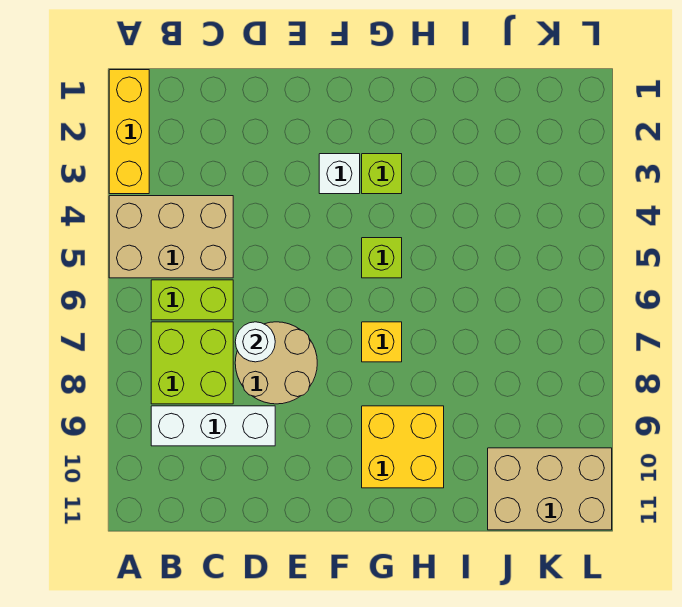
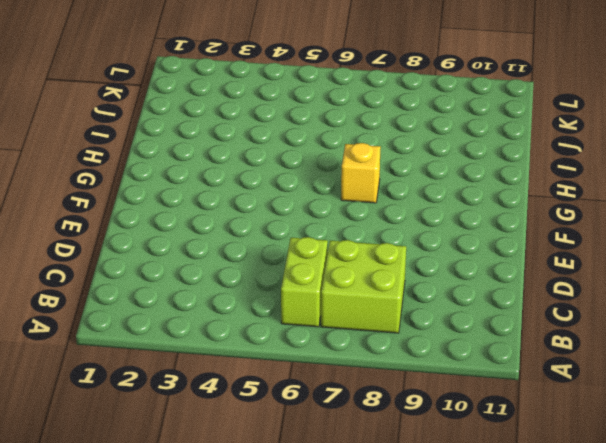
none -> yellow brick A1:A3 level 1
none -> tan brick A4:C5 level 1
none -> white brick B9:D9 level 1

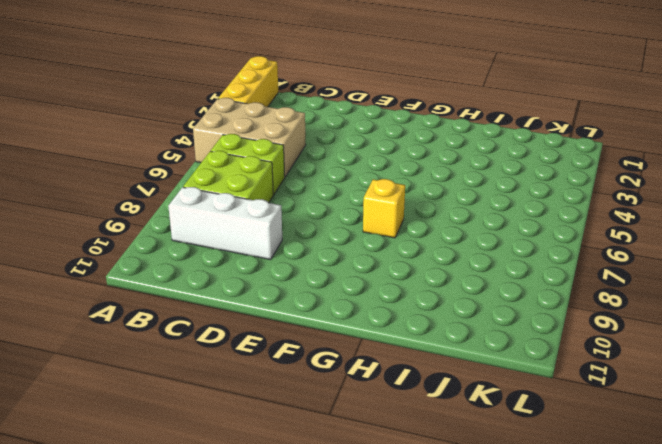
none -> tan round brick D7:E8 level 1
none -> white brick F3 level 1
none -> lime brick G3 level 1

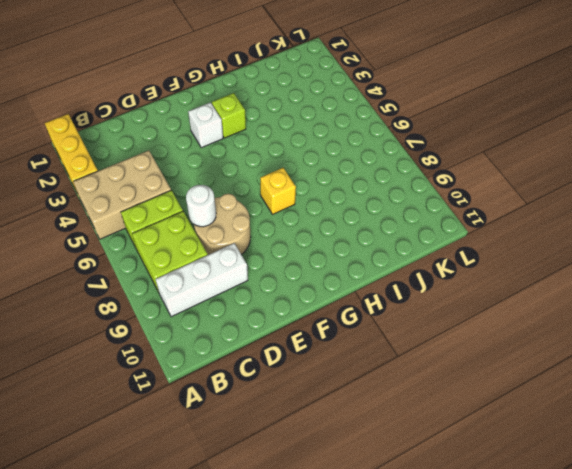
none -> lime brick G5 level 1
none -> yellow brick G9:H10 level 1
none -> tan brick J10:L11 level 1

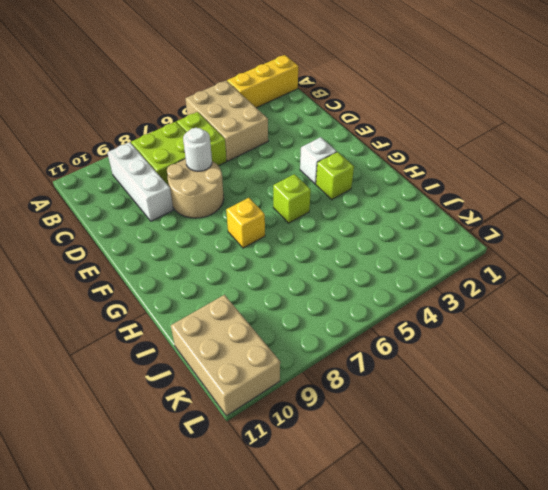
none -> yellow brick G9:H10 level 1

